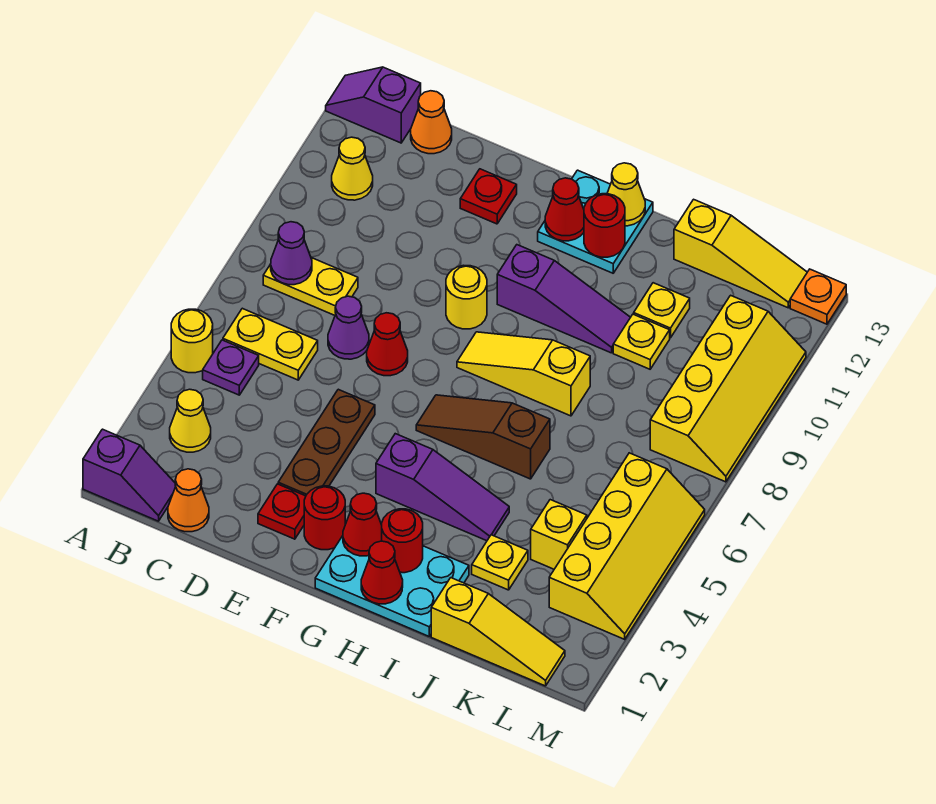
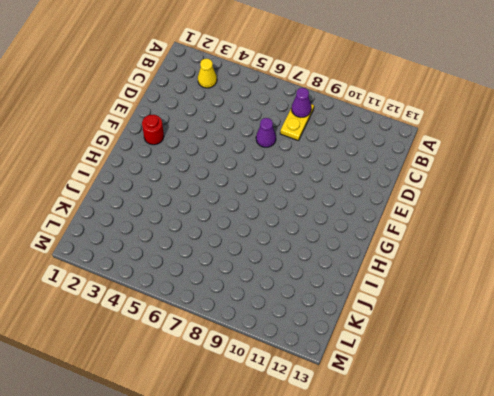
none -> purple slope A1:B1 level 1 top A
none -> yellow round brick A5 level 1
none -> purple slope A13:B13 level 1 top B
none -> purple plate B5 level 1

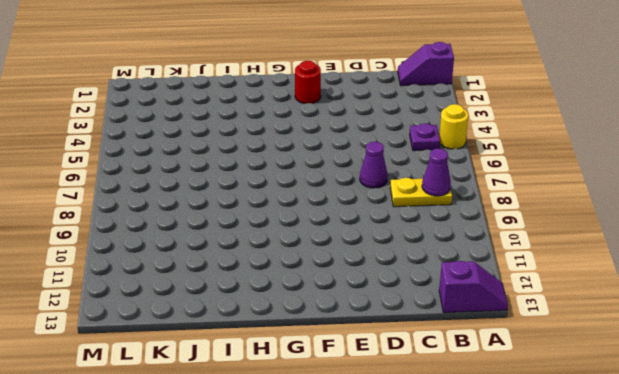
none -> yellow cone B3 level 1
none -> yellow plate B6:C6 level 1
none -> yellow cone B11 level 1
none -> orange cone C1 level 1

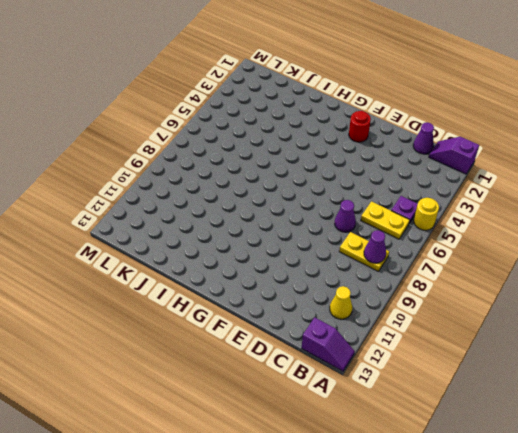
purple cone C1 level 1 -> orange cone C1 level 1
none -> yellow cone B3 level 1
none -> orange cone C13 level 1
none -> red plate E2 level 1
none -> brown plate E3:E5 level 1

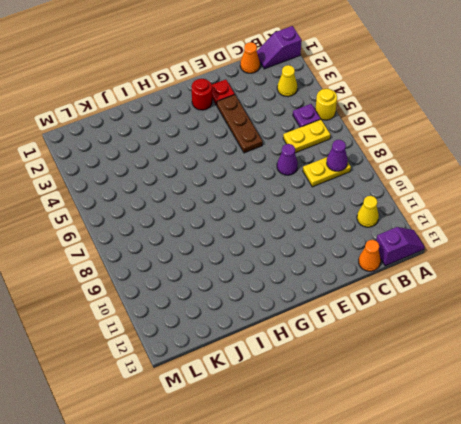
none -> red cone E7 level 1
none -> red plate E12 level 1
none -> yellow round brick F9 level 1
none -> cyan plate G1:I2 level 1

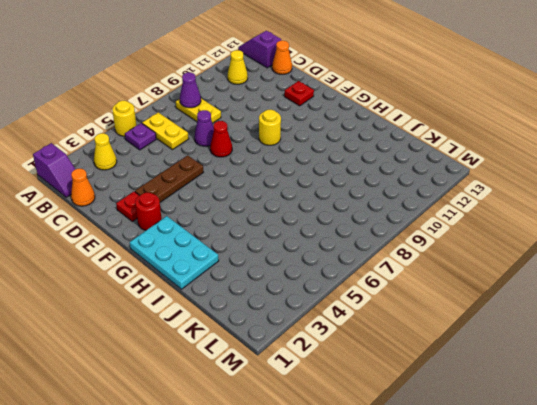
none -> purple slope G4:I4 level 1 top G
none -> brown slope G6:I6 level 1 top I
none -> yellow slope G8:I8 level 1 top I
none -> purple slope G10:I10 level 1 top G

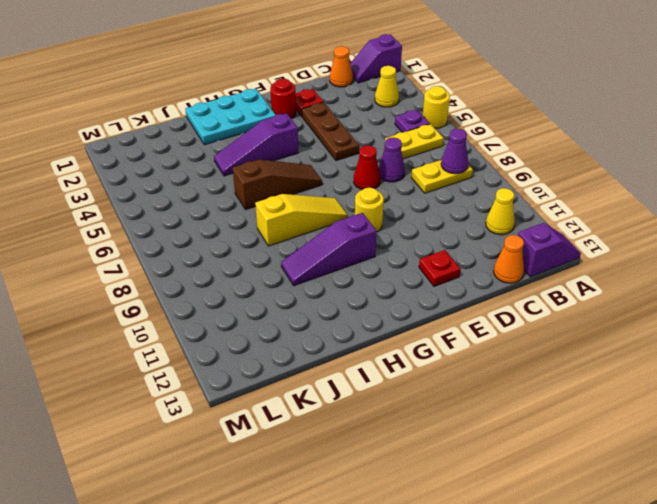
none -> cyan plate G12:H13 level 1
none -> yellow slope J1:L1 level 1 top J
none -> yellow plate J3 level 1
none -> yellow plate J10 level 1

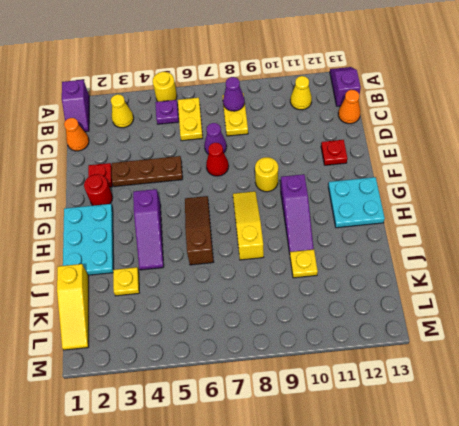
none -> yellow plate J11 level 1
none -> yellow slope J13:L13 level 1 top J
none -> yellow brick K4 level 1
none -> yellow slope L3:M6 level 1 top L

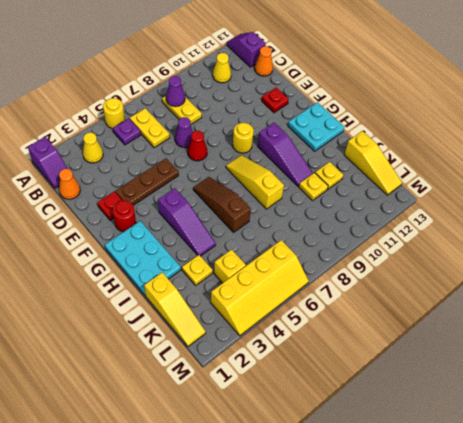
none -> yellow slope L8:M11 level 1 top L
none -> orange plate M13 level 1
none -> red cone G2 level 2
none -> red cone G12 level 2

